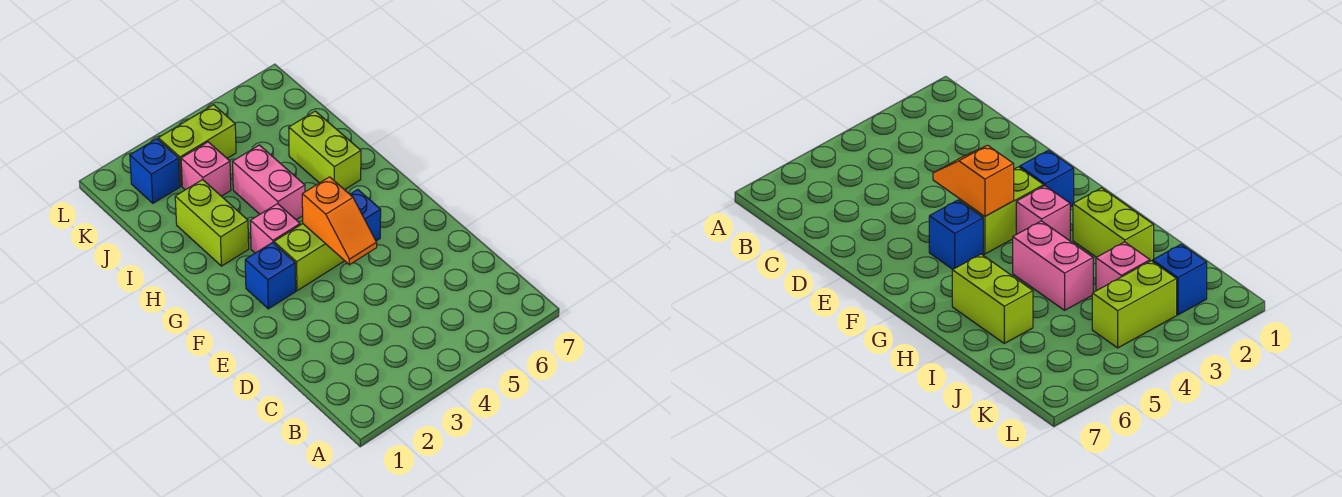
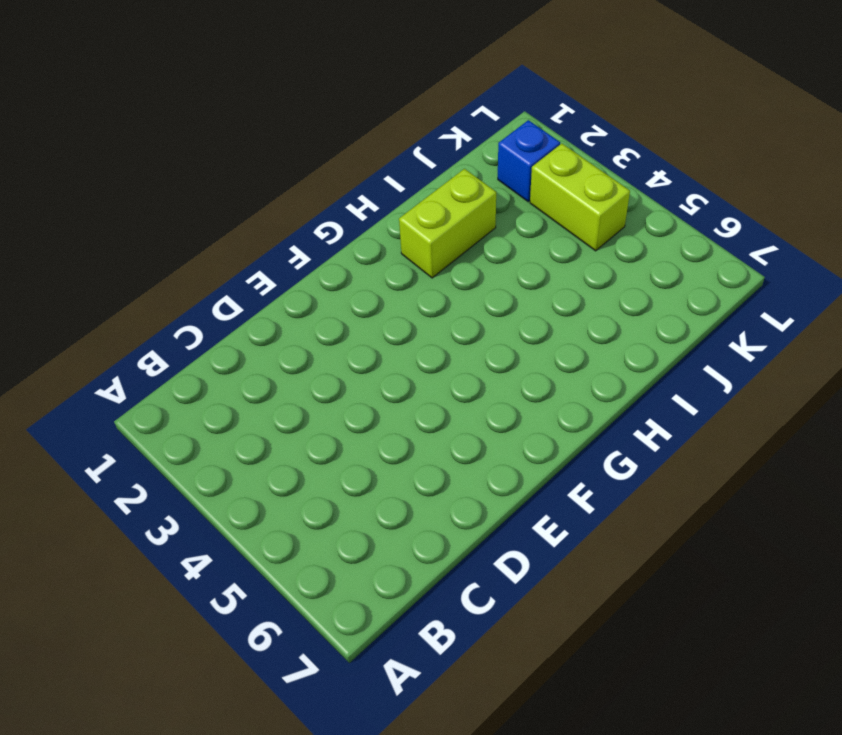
none -> blue brick F2 level 1
none -> lime brick F3:F4 level 1

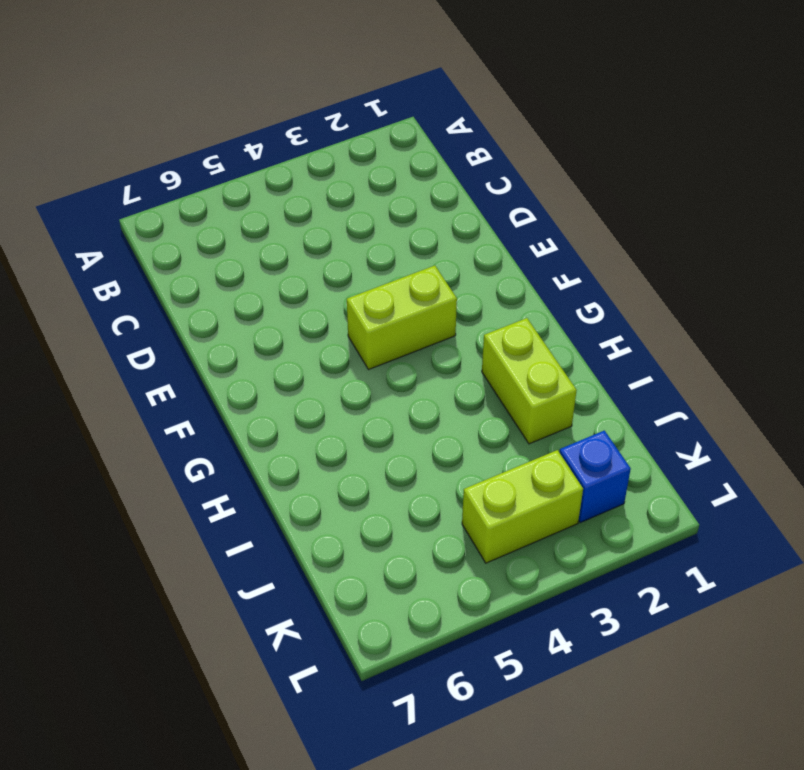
none -> blue brick F2 level 1
none -> blue brick F5 level 1

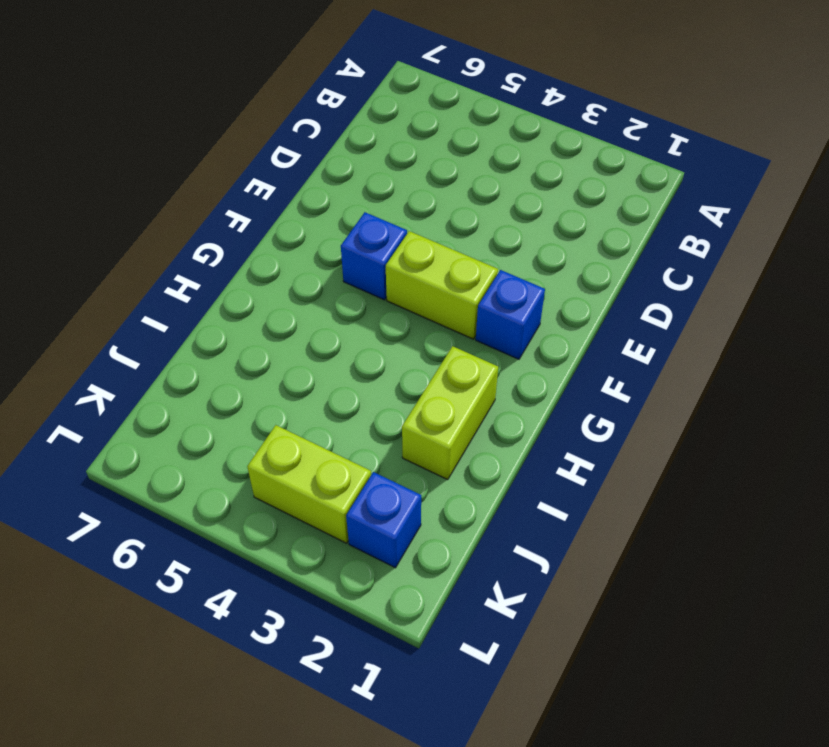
none -> pink brick G3 level 1
none -> pink brick H4:I4 level 1

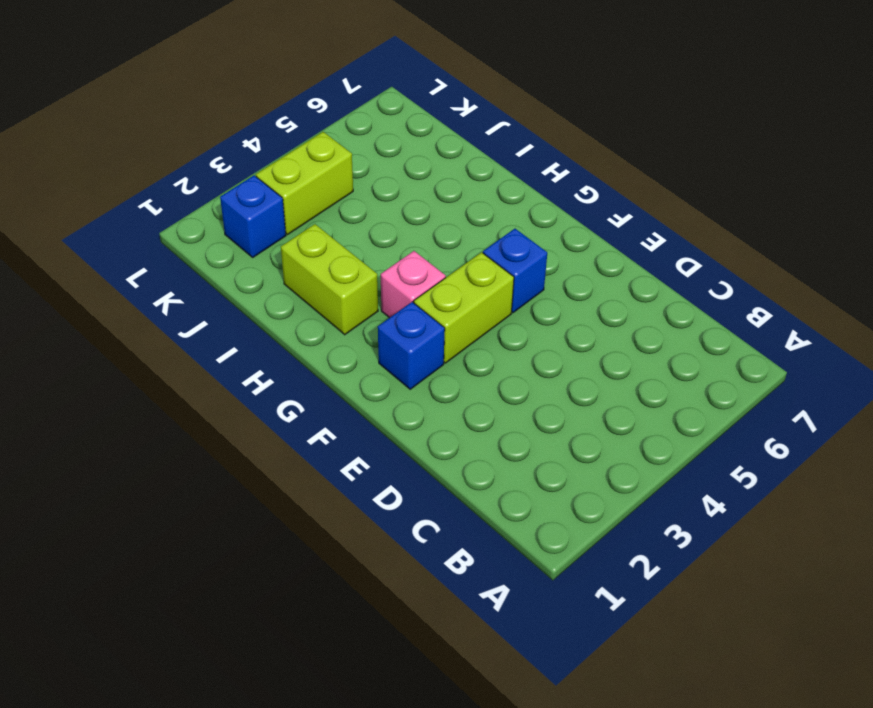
none -> pink brick H4:I4 level 1
none -> lime brick H6:I6 level 1

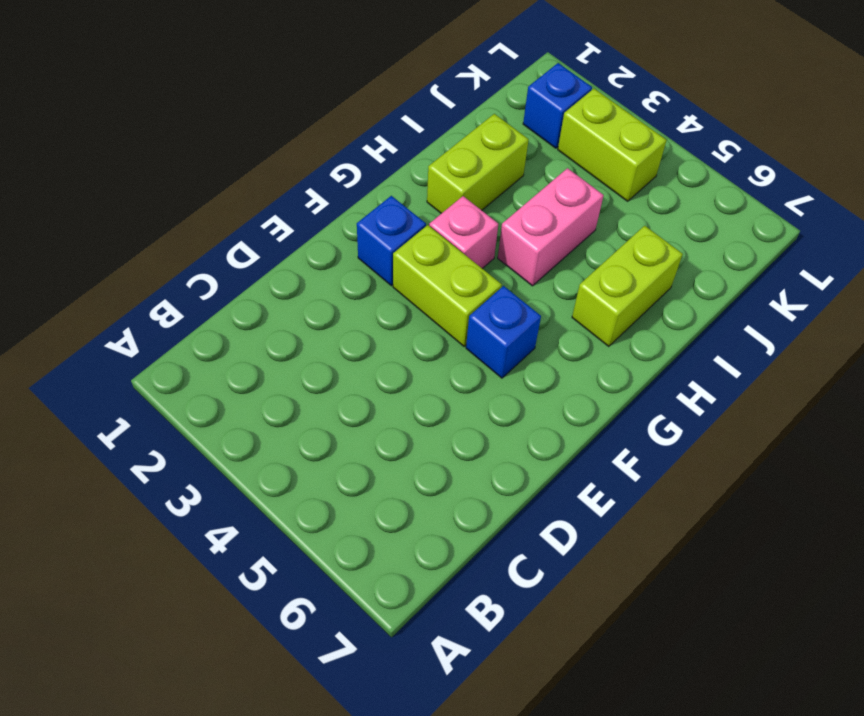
none -> pink brick J3 level 1
none -> orange slope E4:F4 level 2 top F

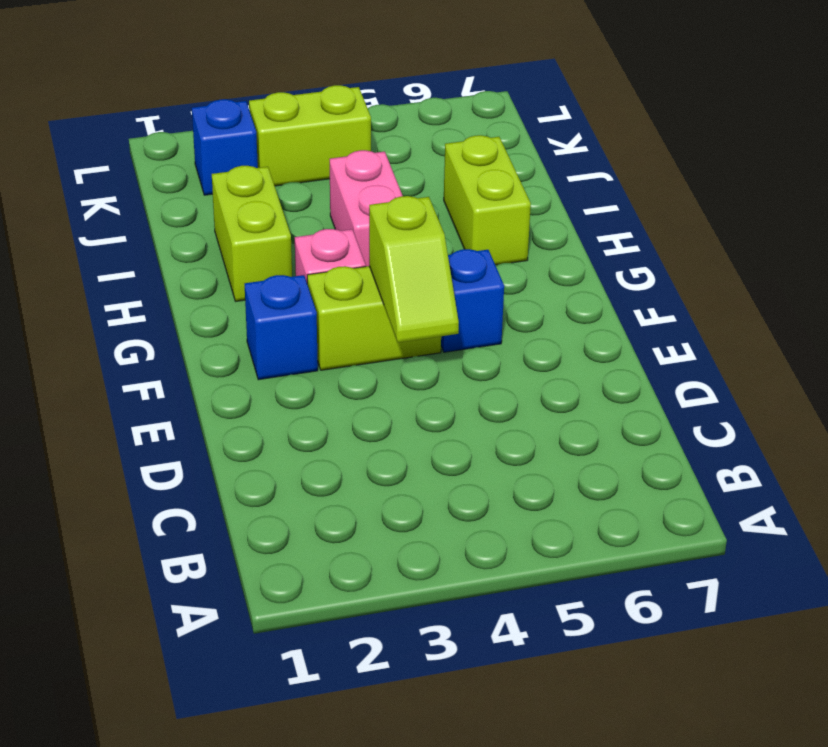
lime slope E4:F4 level 2 top F -> orange slope E4:F4 level 2 top F
none -> pink brick J3 level 1

